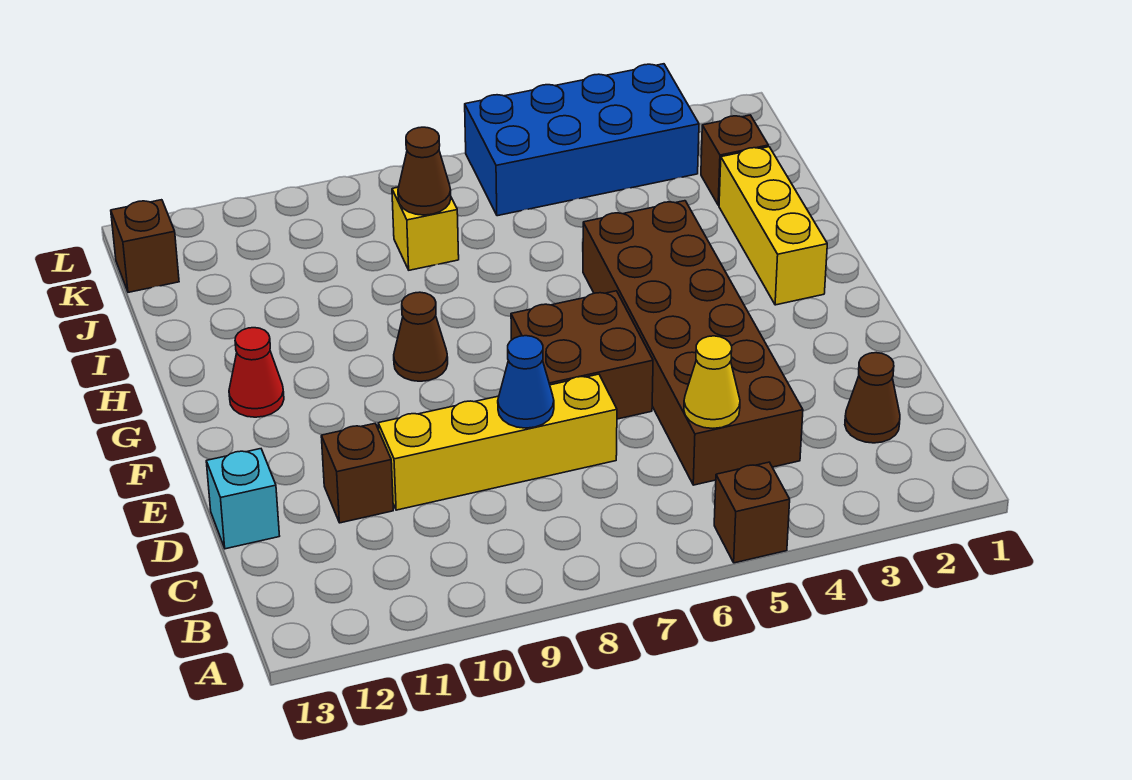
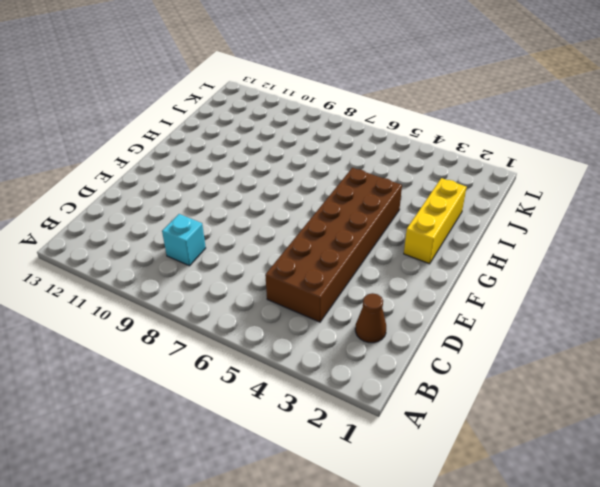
cyan brick C9 level 1 -> cyan brick D13 level 1
none -> brown brick A5 level 1
none -> yellow brick D7:D10 level 1
none -> brown brick D11 level 1

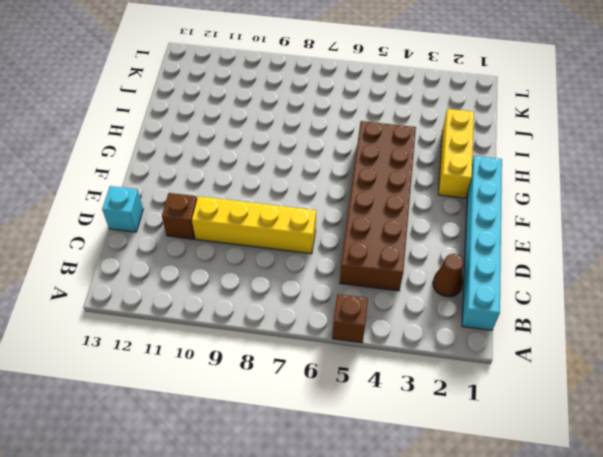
cyan brick B1:G1 level 1 -> none
none -> brown brick E6:F7 level 1
none -> brown cone G9 level 1
none -> red cone G12 level 1

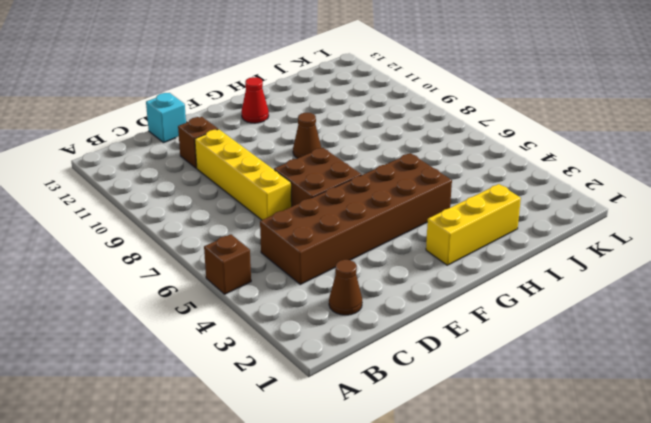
none -> brown brick J2 level 1
none -> yellow brick J8 level 1
none -> blue brick K3:L6 level 1

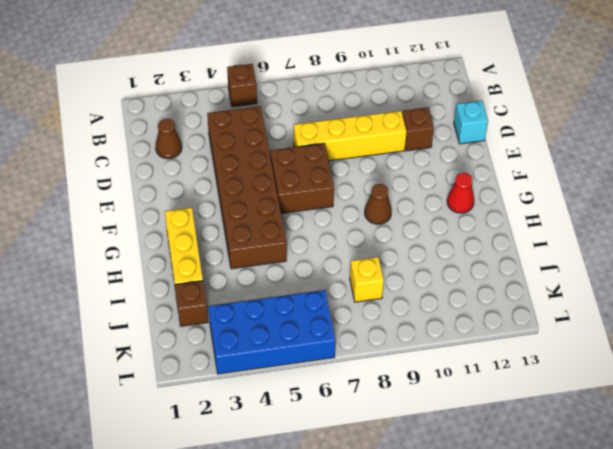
none -> brown brick K13 level 1
none -> yellow cone C5 level 2
none -> blue cone D8 level 2

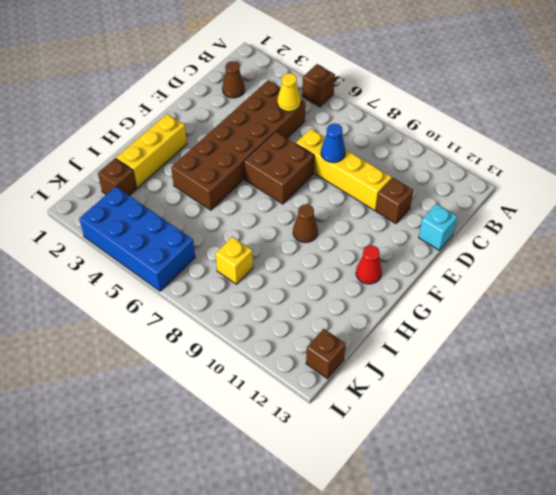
none -> brown cone J8 level 2

